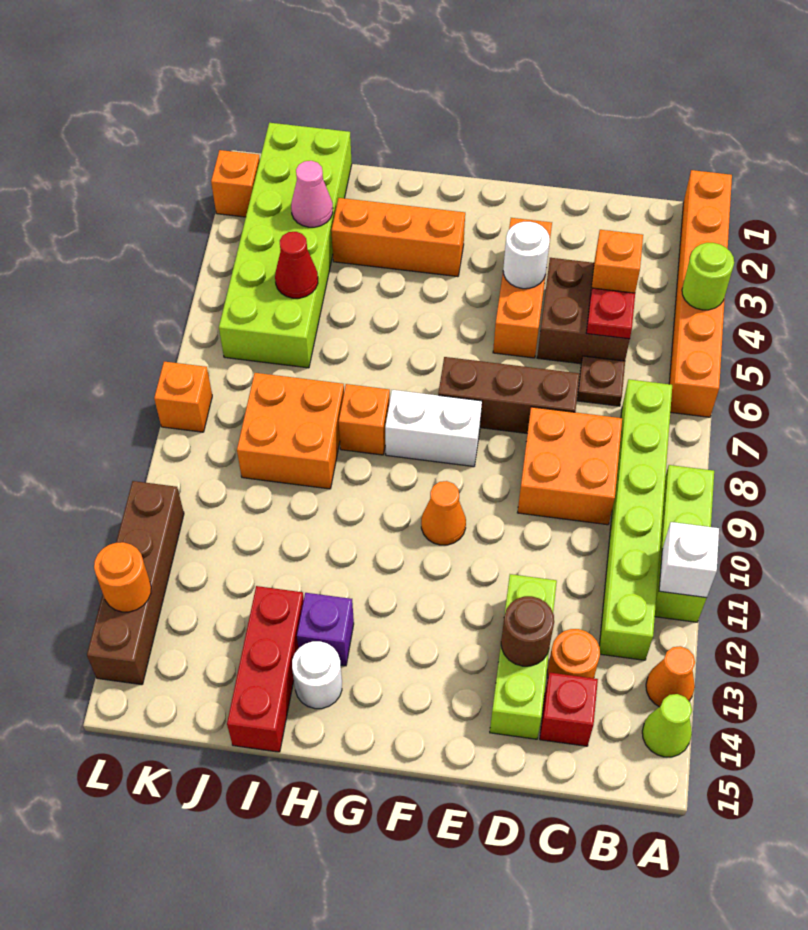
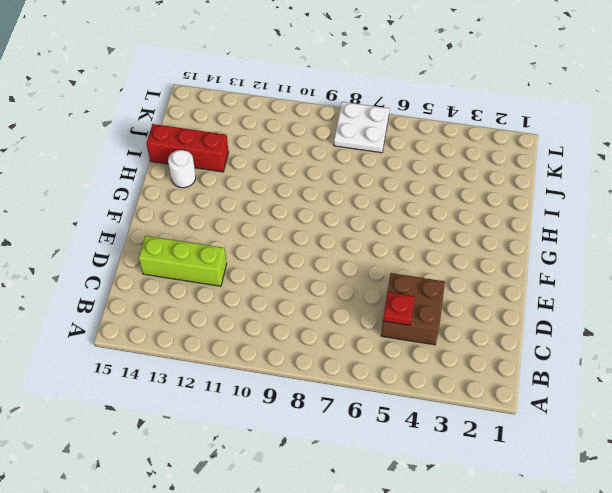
white plate K7:L8 level 1 -> orange brick L8 level 1
none -> orange brick A1:A6 level 1
none -> lime brick A9:A11 level 1
none -> orange cone A13 level 1
none -> lime cone A14 level 1

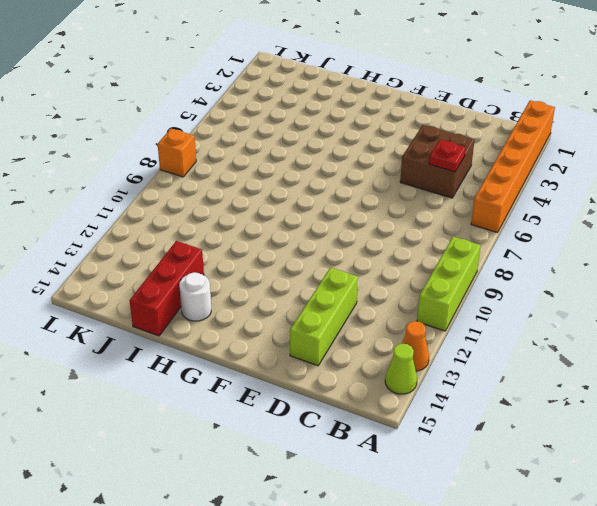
none -> lime brick B7:B12 level 1
none -> brown plate C6 level 1
none -> orange brick C8:D9 level 1
none -> orange round brick C13 level 1

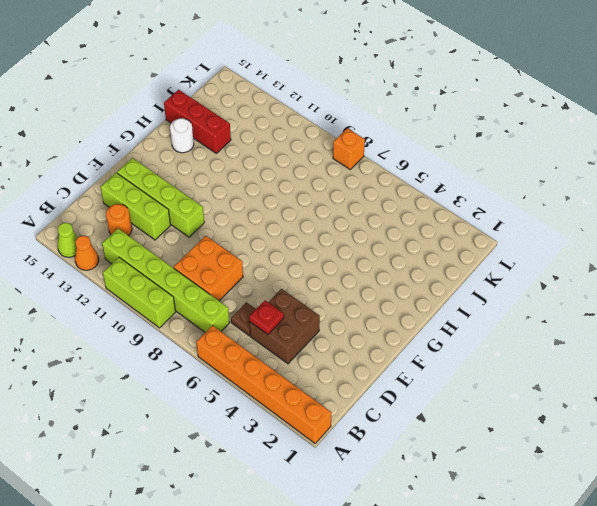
lime brick E11:E14 level 1 -> none
none -> red brick C14 level 1
none -> brown brick D7:F7 level 1
none -> orange brick E3:E5 level 1
none -> white brick F8:G8 level 1

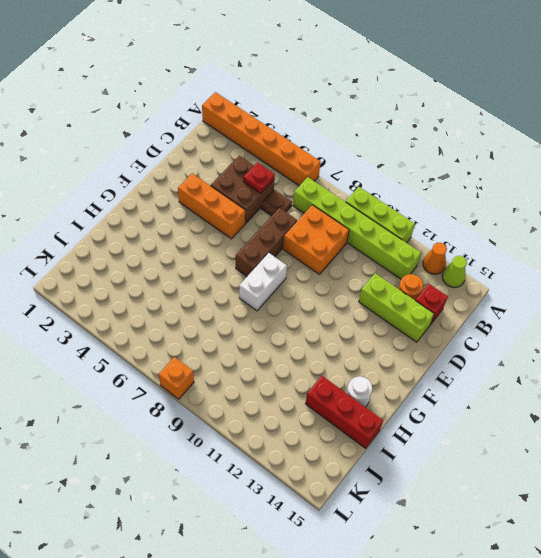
none -> orange cone F10 level 1
none -> orange brick G3:I3 level 1
none -> orange brick H8 level 1
none -> purple brick H13 level 1

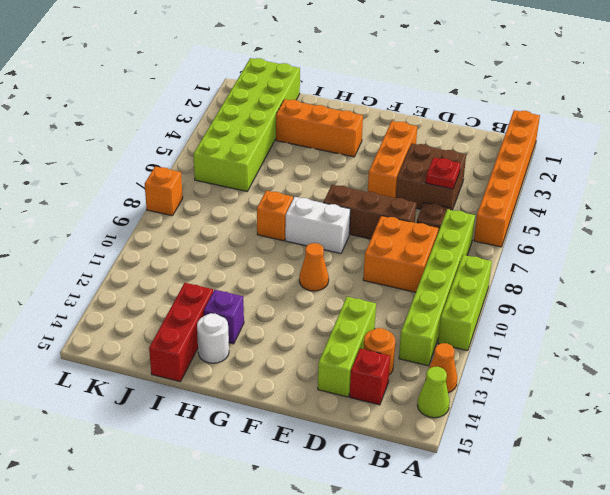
none -> orange brick I8:J9 level 1
none -> orange brick L2 level 1
none -> brown brick L11:L14 level 1
none -> lime round brick A4 level 2

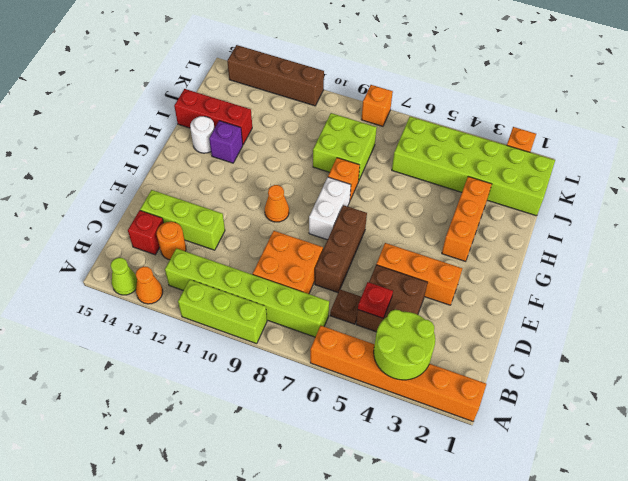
lime round brick A3:B4 level 2 -> lime round brick A4 level 2
lime brick I8:J9 level 1 -> orange brick I8:J9 level 1
none -> white brick A11 level 2
none -> orange brick C4 level 2
none -> brown round brick D13 level 2
none -> white round brick E4 level 2

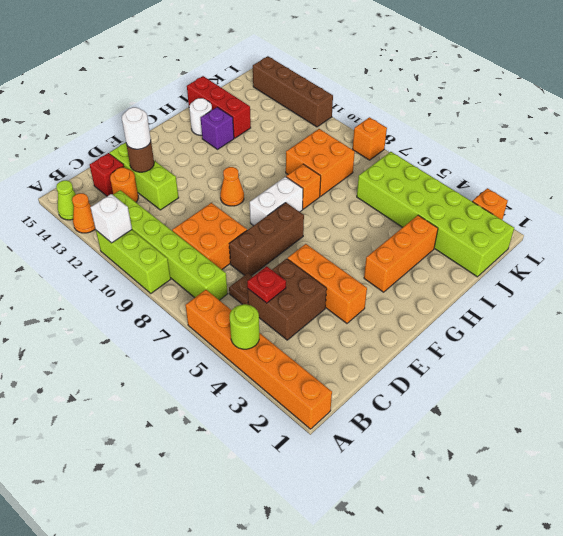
white round brick D13 level 3 -> white round brick E4 level 2
none -> orange brick C4 level 2
none -> pink cone J3 level 2
none -> red cone J5 level 2
none -> orange round brick L13 level 2

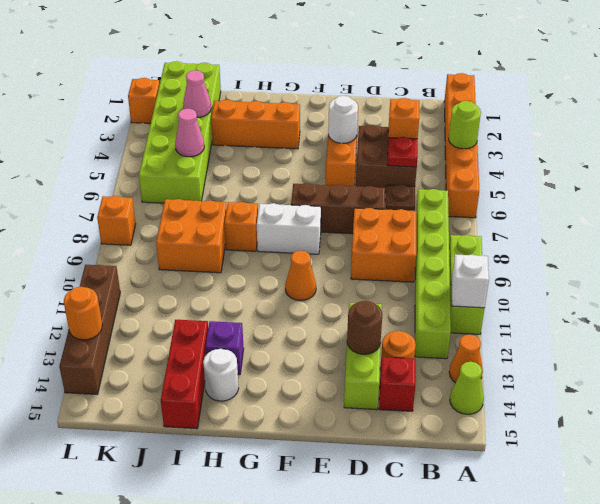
pink cone J5 level 2 -> red cone J5 level 2

